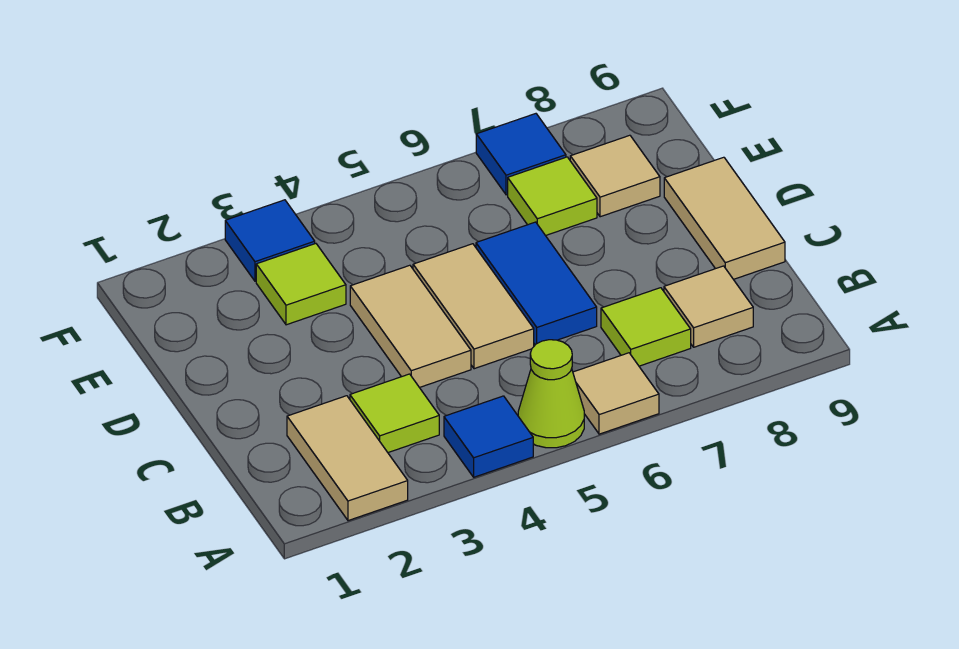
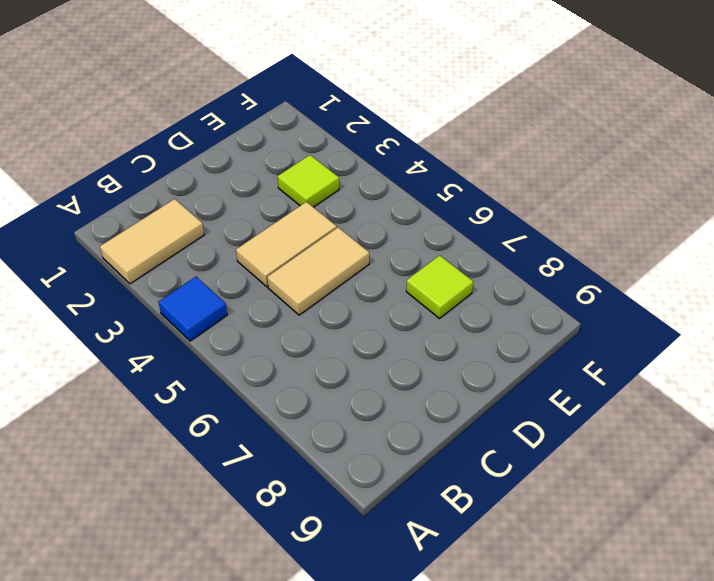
none -> lime cone A5 level 1
none -> tan tile A6 level 1
none -> lime tile B3 level 1

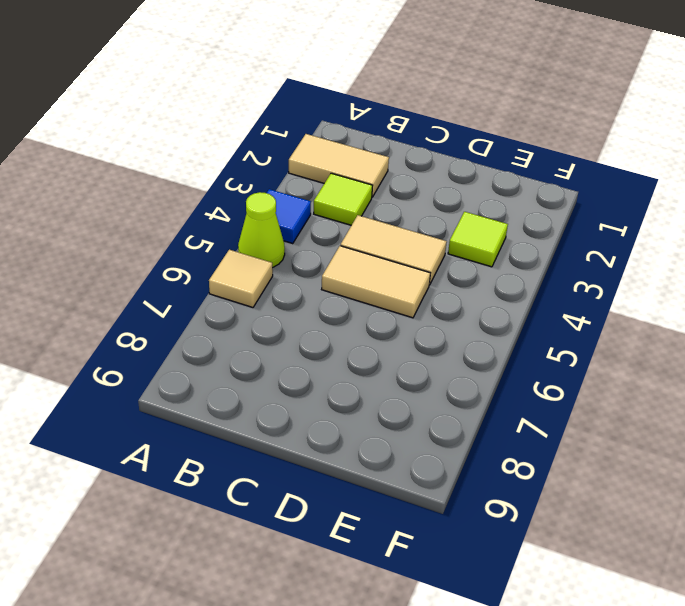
none -> lime tile B7 level 1
none -> tan tile B8 level 1
none -> blue tile C6:D6 level 1

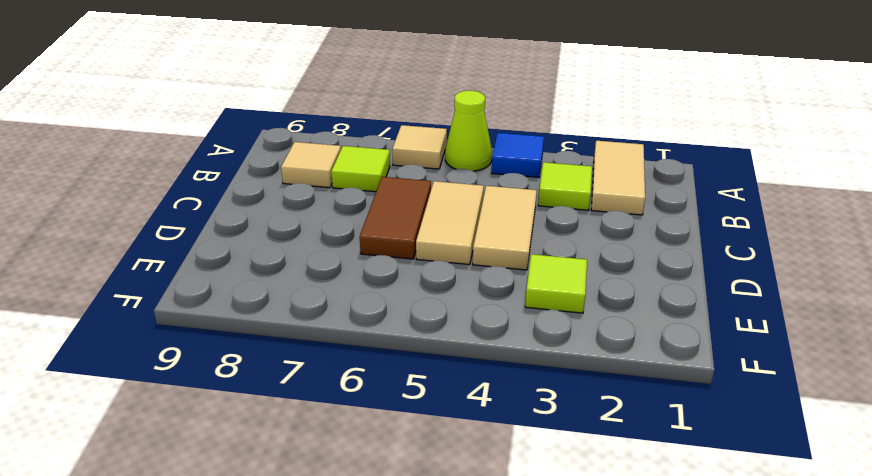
brown tile C6:D6 level 1 -> blue tile C6:D6 level 1
none -> tan tile C9:D9 level 1
none -> lime tile E7 level 1
none -> tan tile E8 level 1

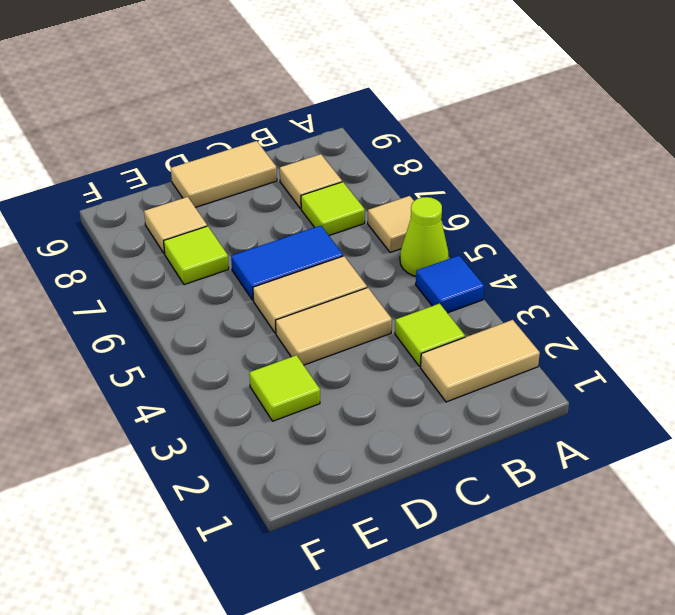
none -> blue tile F3 level 1
none -> blue tile F7 level 1

